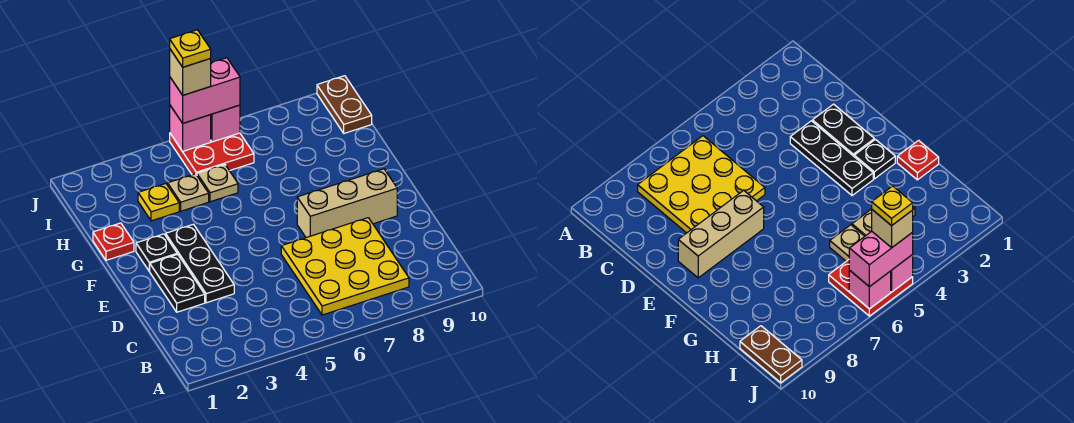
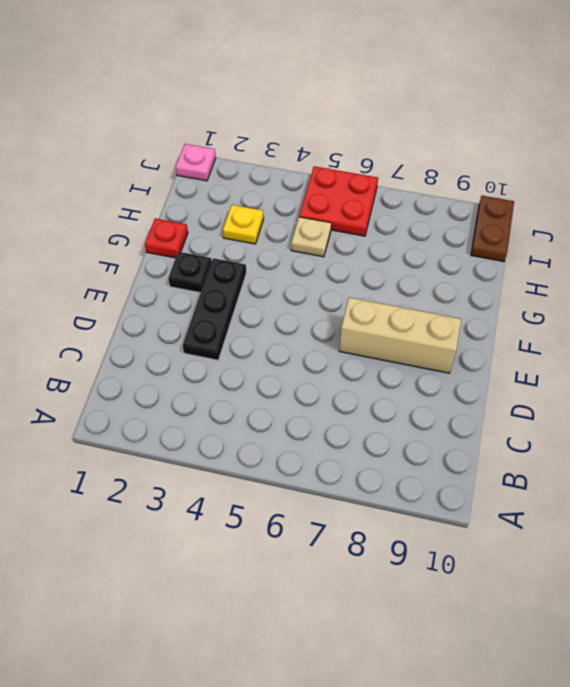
pink plate J1 level 1 -> none
none -> yellow plate B6:D8 level 1
none -> black plate D2:E2 level 1
none -> tan plate H4 level 1

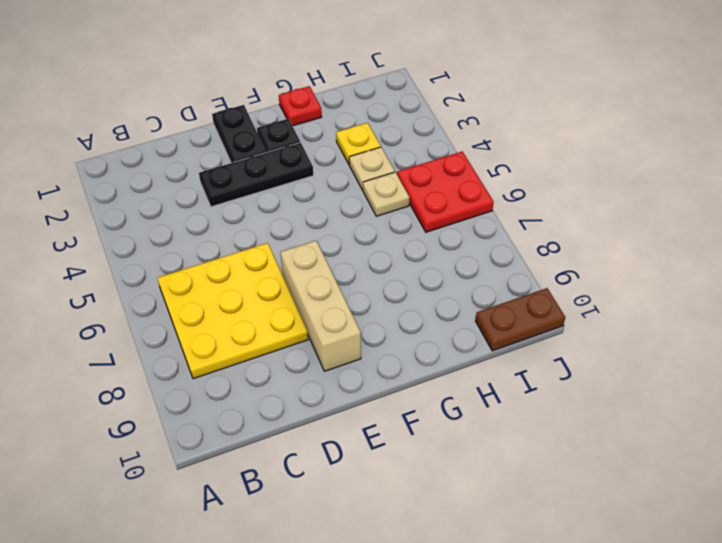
black plate E1:E2 level 1 -> black plate D2:E2 level 1
none -> pink brick J5 level 2
none -> pink brick J6 level 2
none -> pink brick J5:J6 level 3

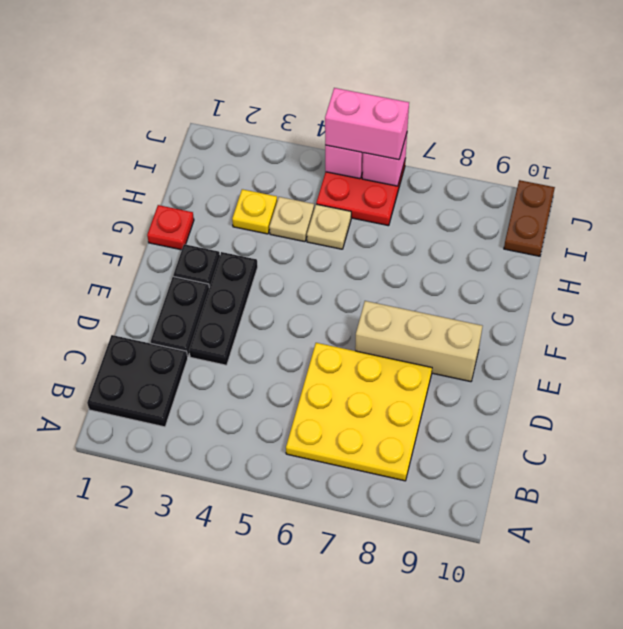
black plate B1:C2 level 1 -> none
none -> tan brick J5 level 4
none -> yellow plate J5 level 5

